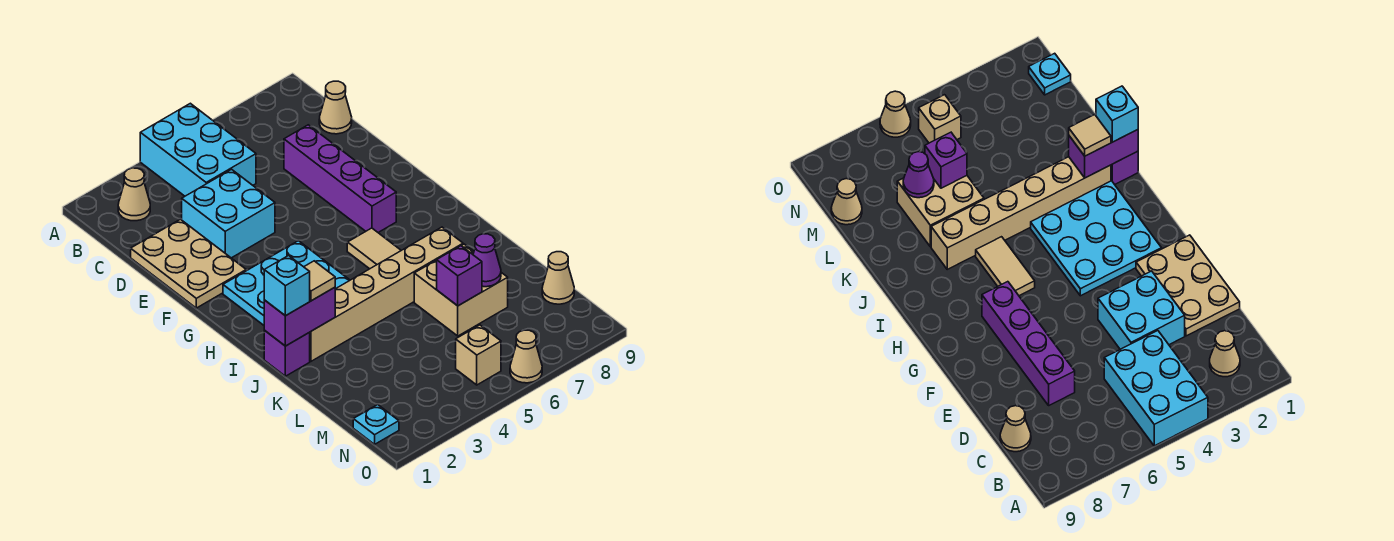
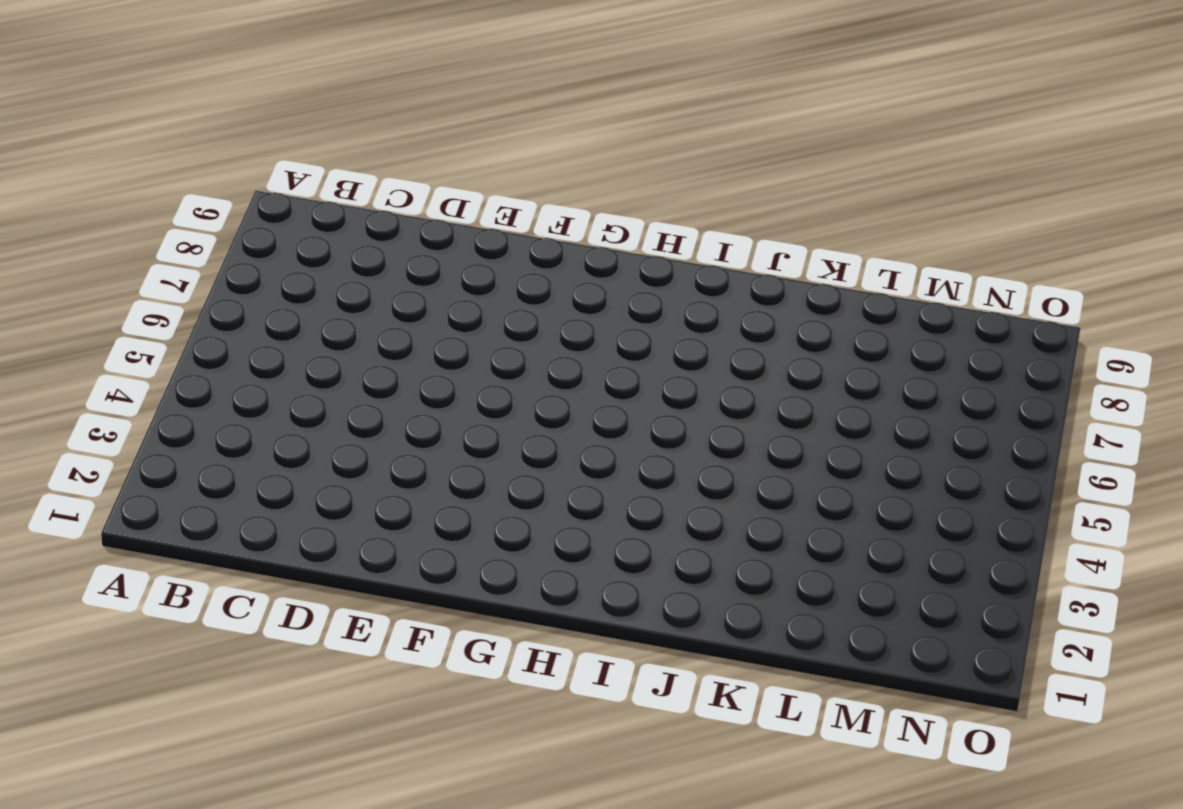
none -> cyan brick A4:C5 level 1
none -> tan cone B2 level 1
none -> tan cone C9 level 1

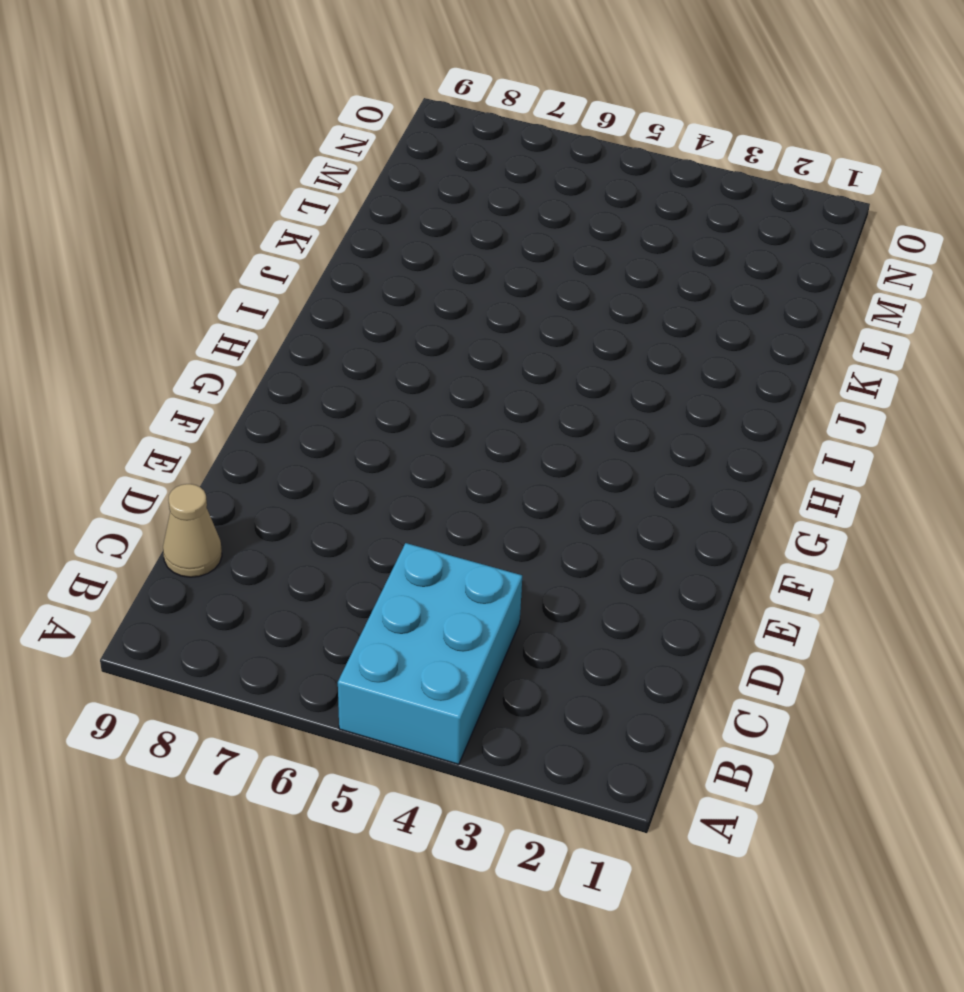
none -> tan cone B2 level 1
none -> tan plate D1:F2 level 1
none -> cyan brick D3:E4 level 1

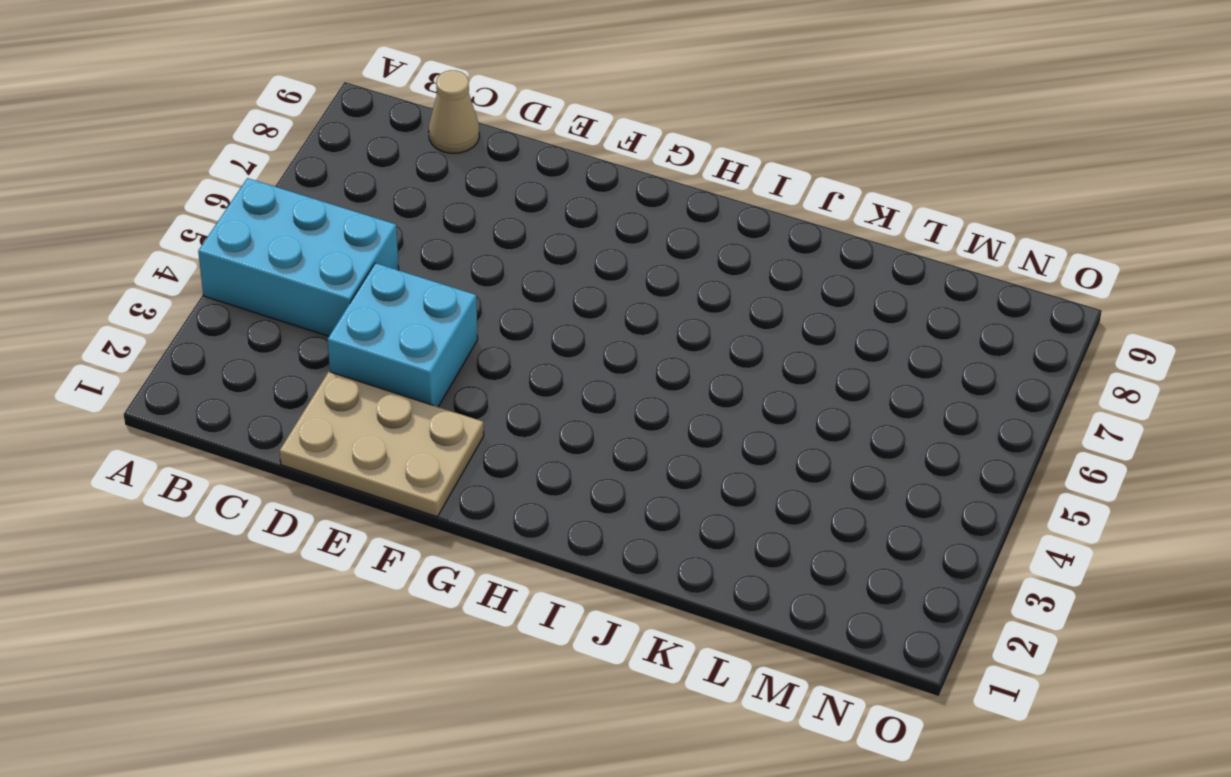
none -> tan cone B2 level 1
none -> purple brick D7:G7 level 1
none -> cyan plate G2:I4 level 1

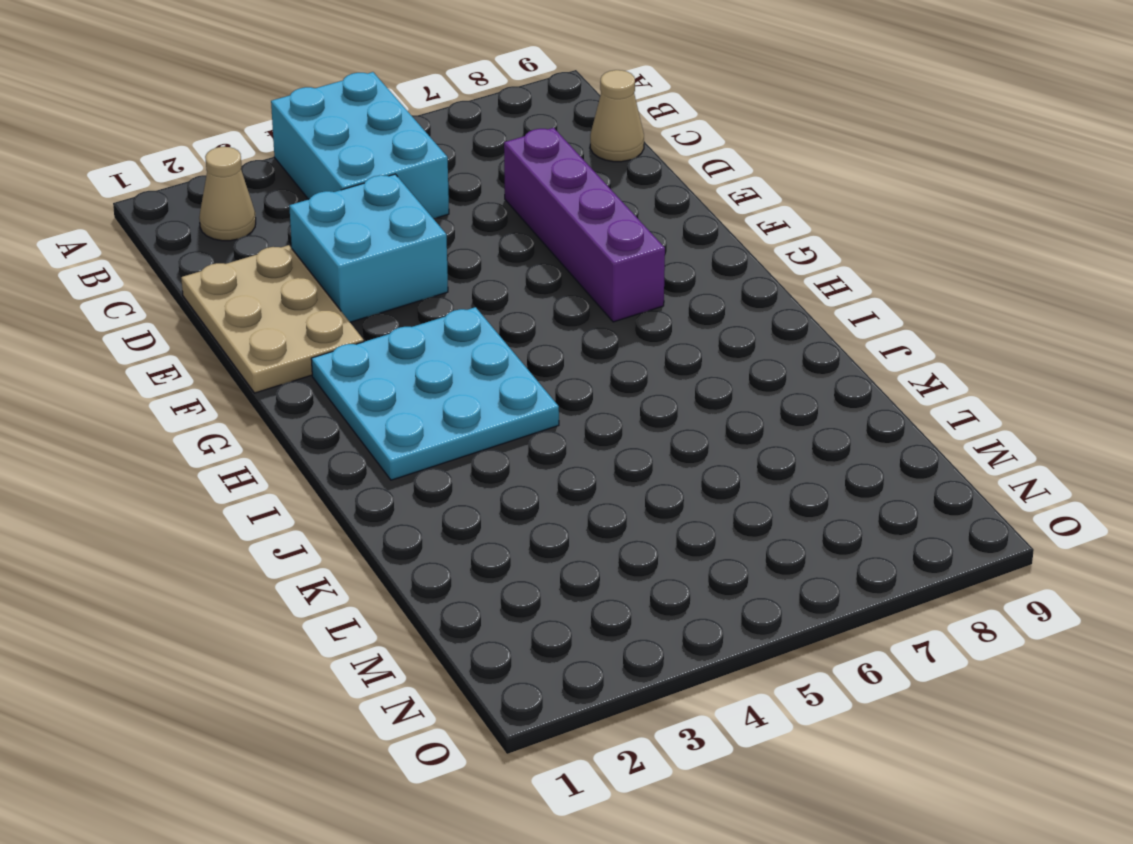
none -> tan tile H6:I6 level 1
none -> purple brick J1 level 1
none -> tan brick J2:J7 level 1

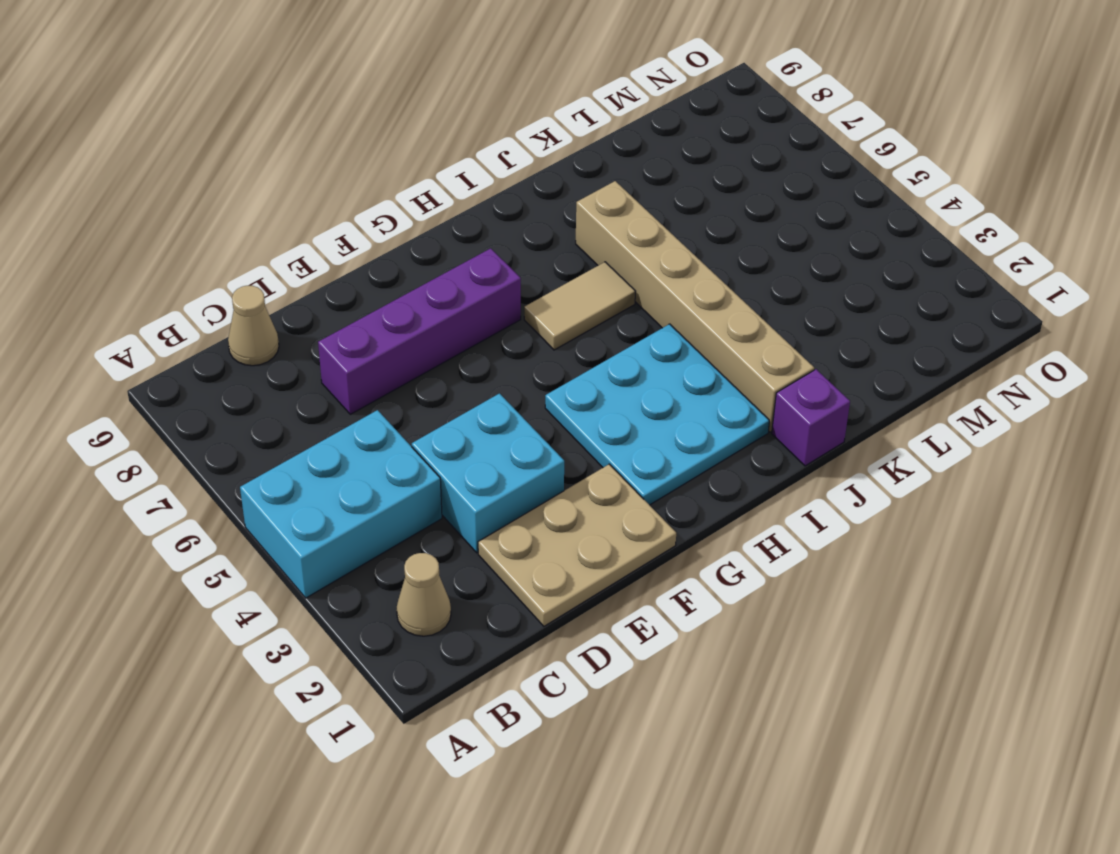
none -> tan brick K6:L7 level 1
none -> tan cone M9 level 1
none -> cyan plate N1 level 1

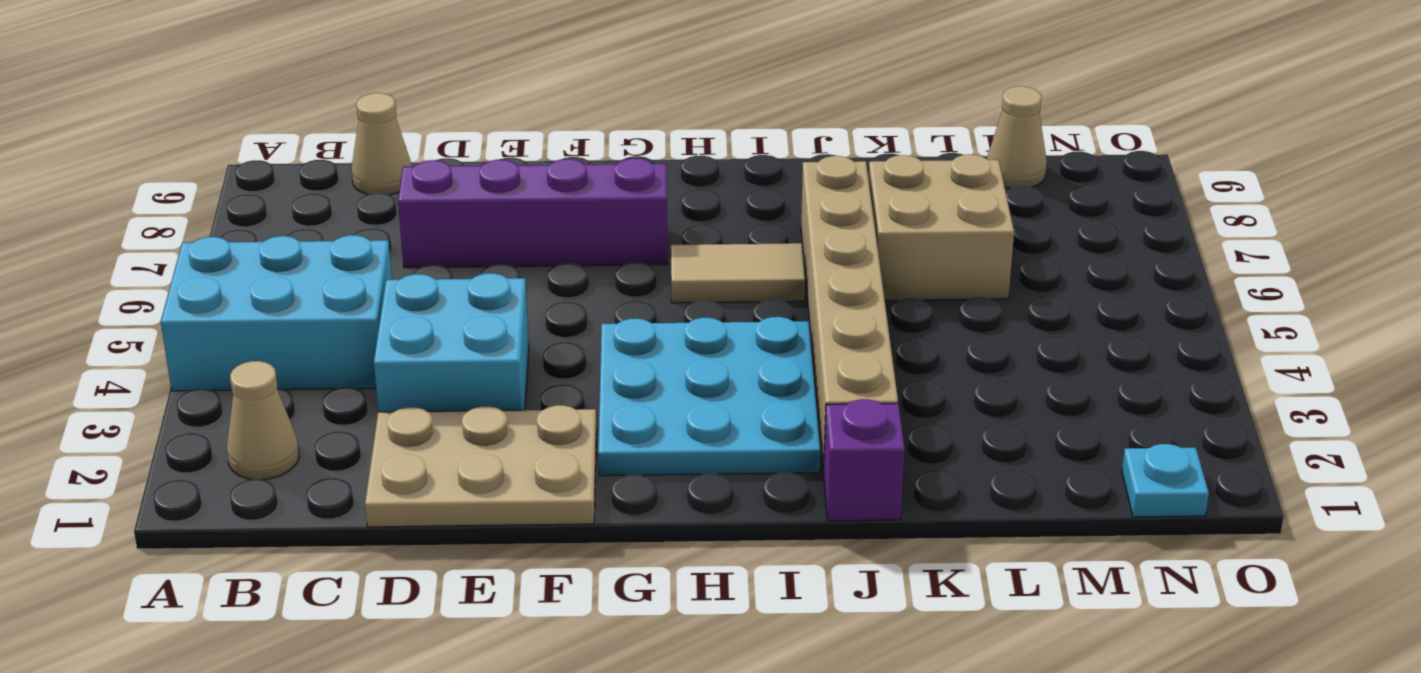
none -> tan brick N5 level 1
none -> tan cone O6 level 1
none -> purple brick J1:J2 level 2

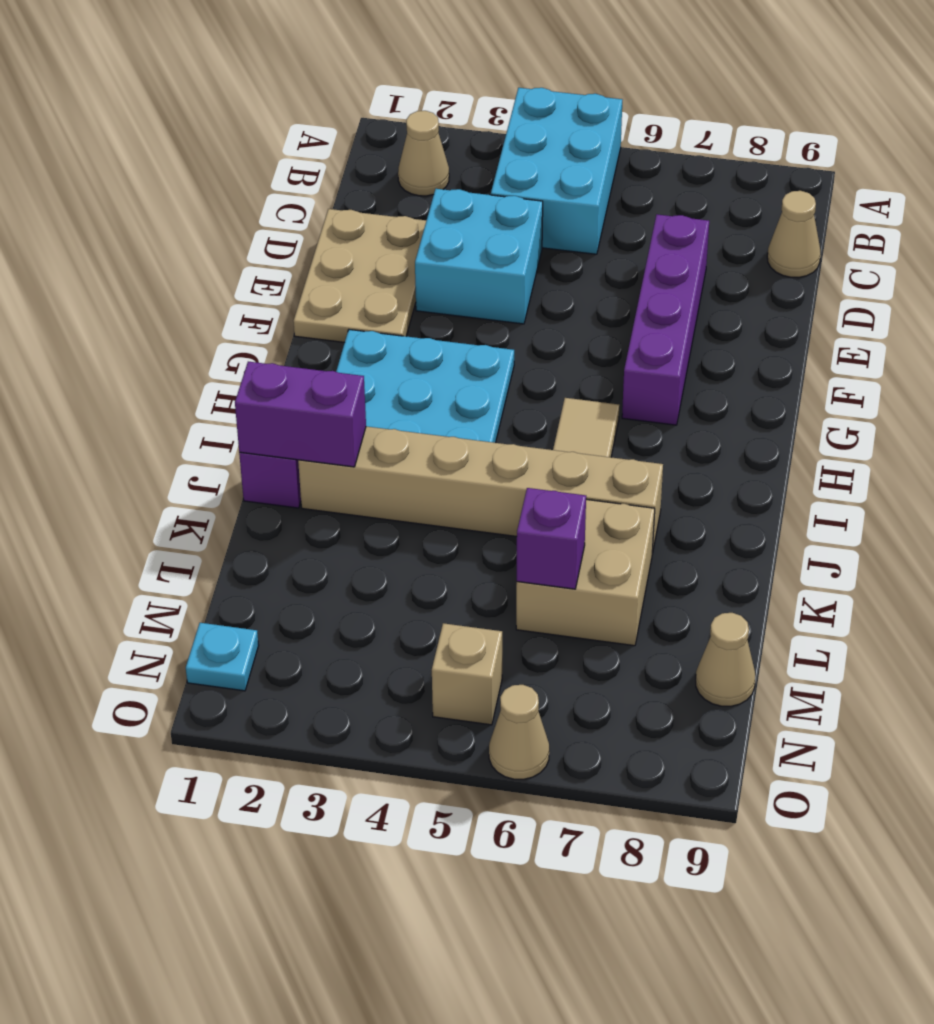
none -> purple cone L7 level 2
none -> cyan brick J1 level 3
none -> tan tile J2 level 3

